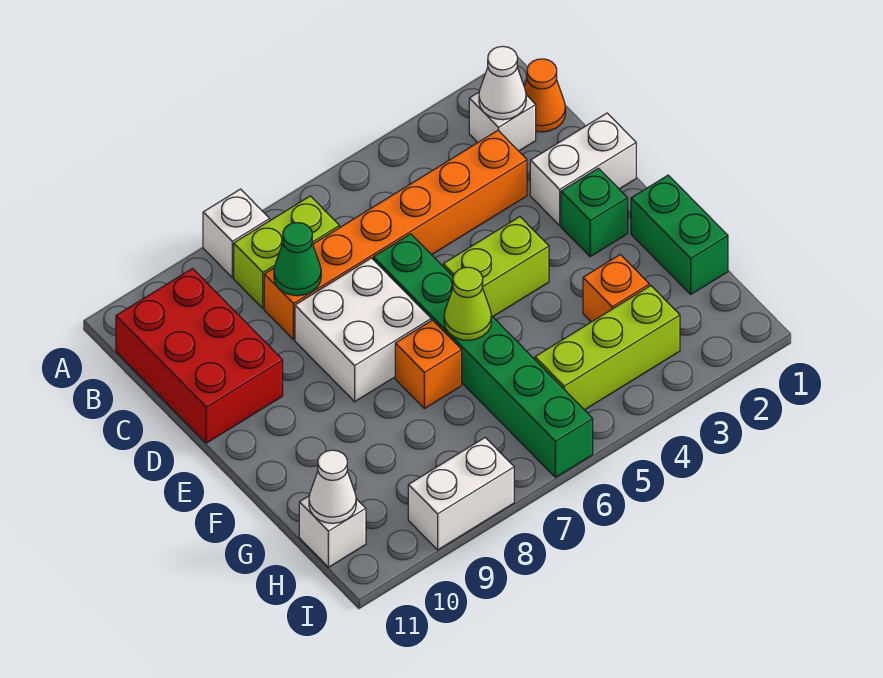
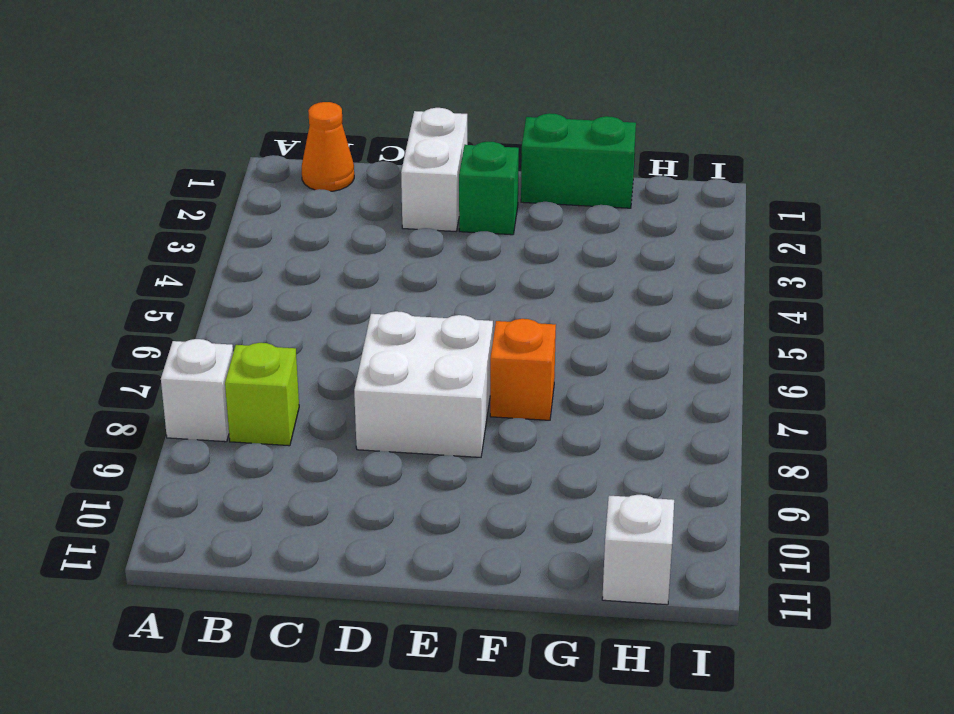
lime brick B8 level 1 -> lime brick B7:B8 level 1
none -> white brick B2 level 1
none -> red brick B10:D11 level 1
none -> orange brick C3:C8 level 1

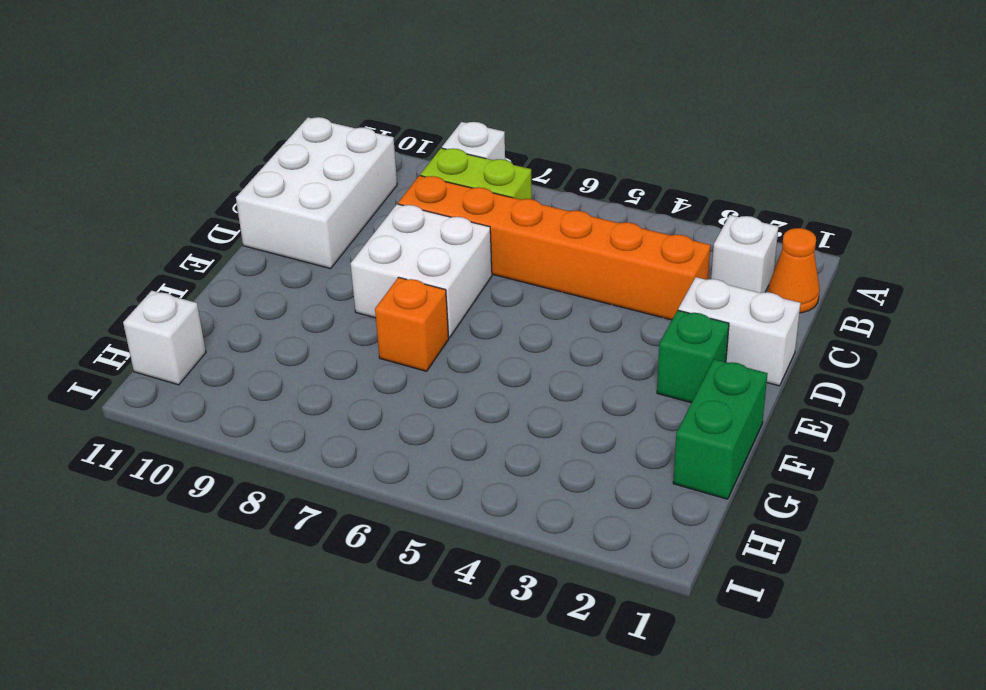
white brick B10:D11 level 1 -> red brick B10:D11 level 1
none -> green brick D6:I6 level 1
none -> lime brick E4:E5 level 1
none -> orange brick G3 level 1

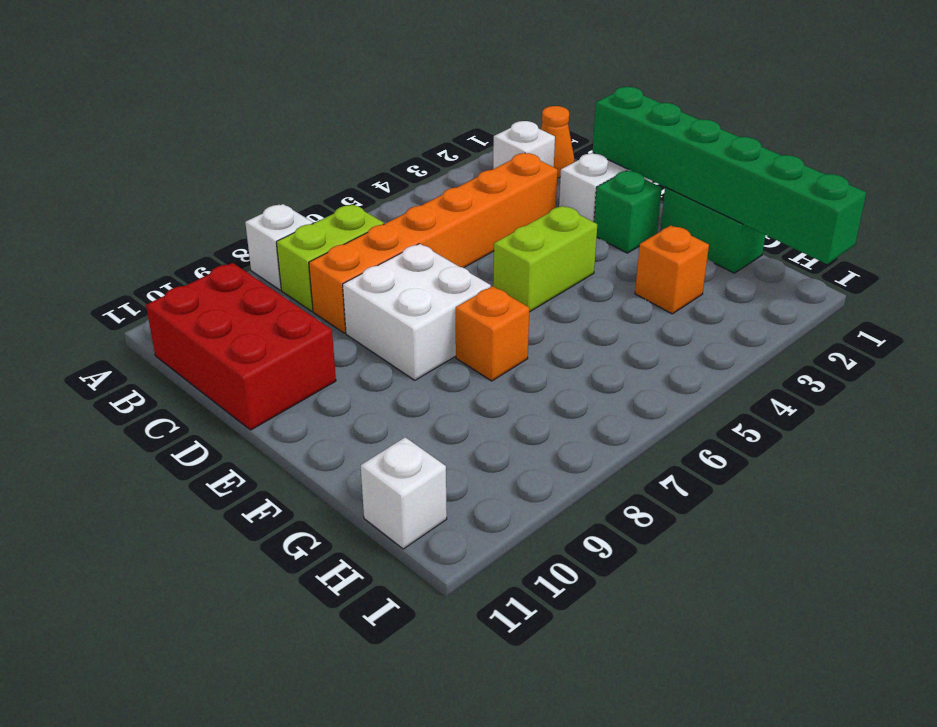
green brick D1:I1 level 2 -> green brick D6:I6 level 1
none -> lime brick H3:H5 level 1
none -> white brick I8:I9 level 1
none -> white cone B2 level 2

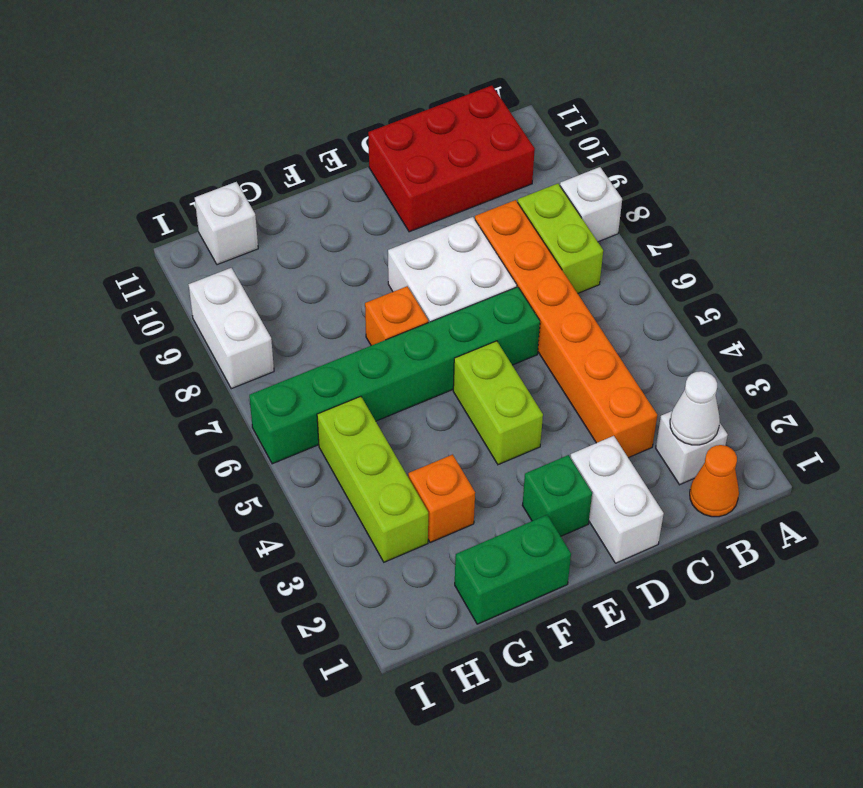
none -> green cone C8 level 2
none -> lime cone F6 level 2
none -> white cone H11 level 2

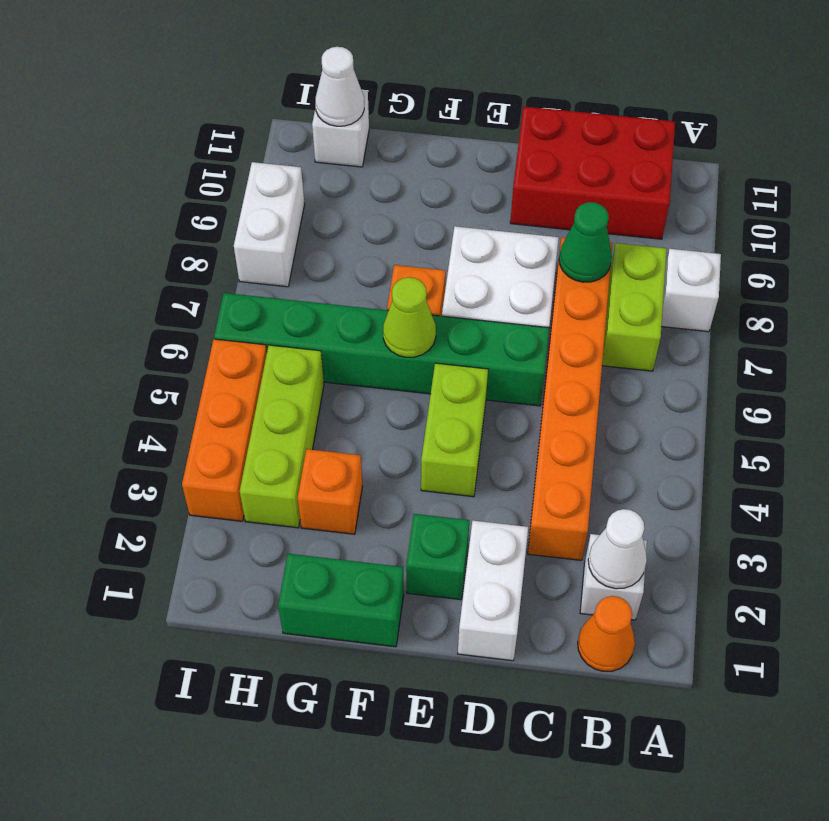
orange brick I3:I5 level 1 -> none

